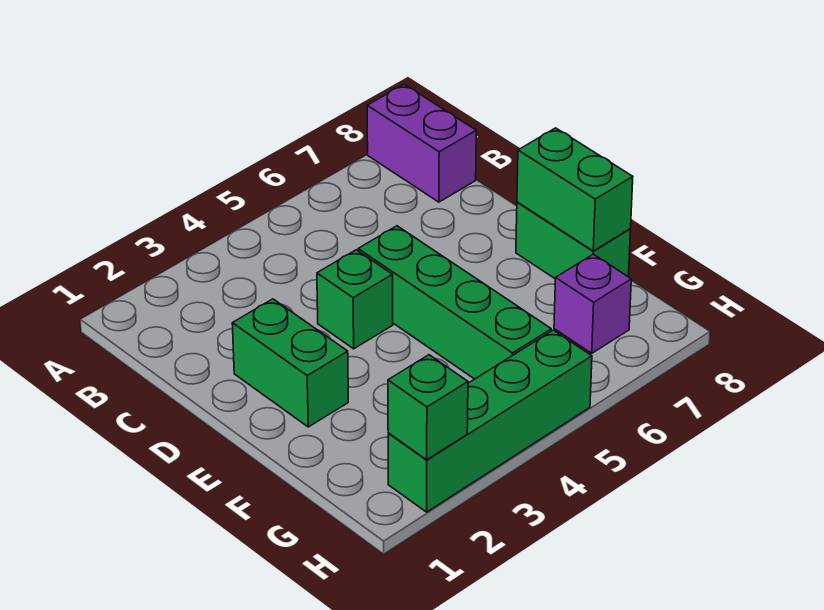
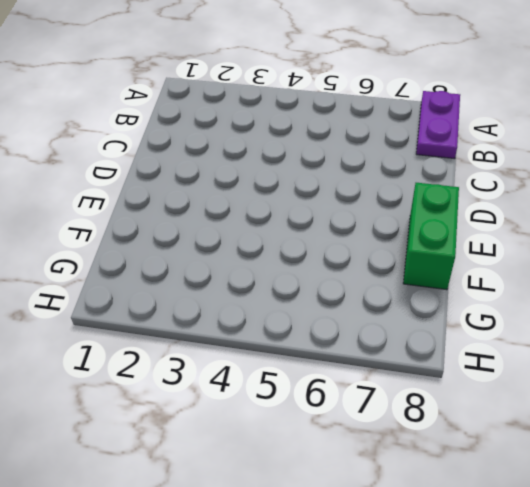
purple plate A8:B8 level 1 -> purple brick A8:B8 level 1
none -> green brick D2:E2 level 1
none -> green brick D4 level 1

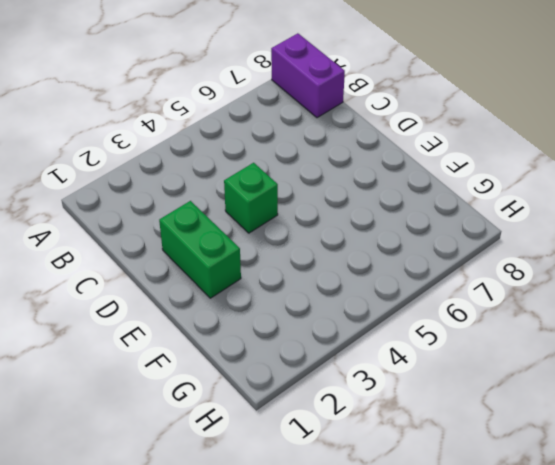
none -> green brick D5:G5 level 1
none -> green brick E8:F8 level 1

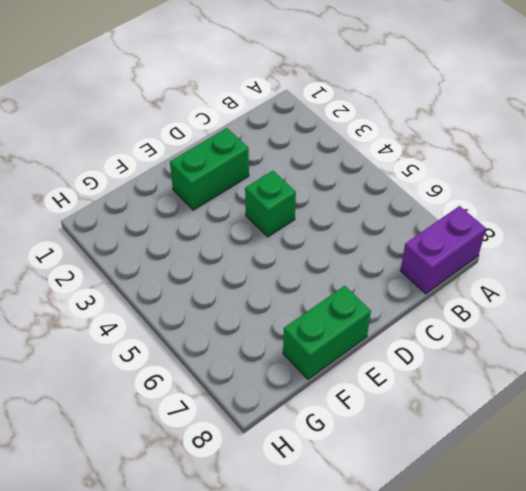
none -> green brick D5:G5 level 1
none -> purple brick G7 level 1

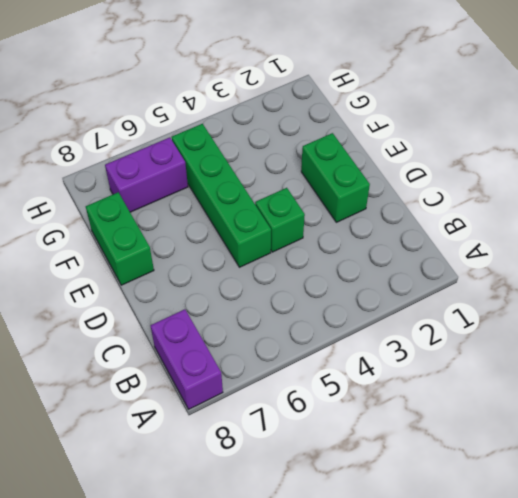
purple brick G6:G7 level 1 -> purple brick G7 level 1
none -> green brick H2:H5 level 1
none -> green brick E8:F8 level 2

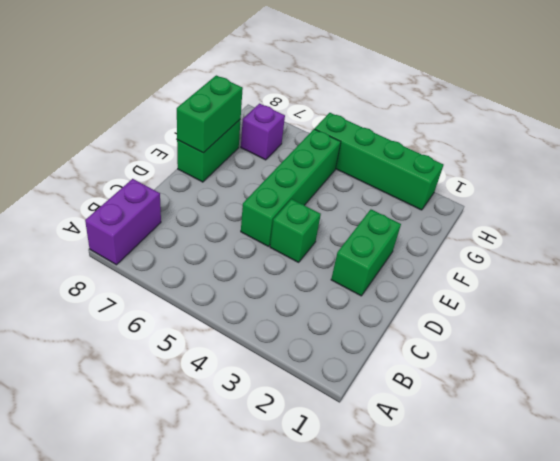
none -> green brick H2 level 2

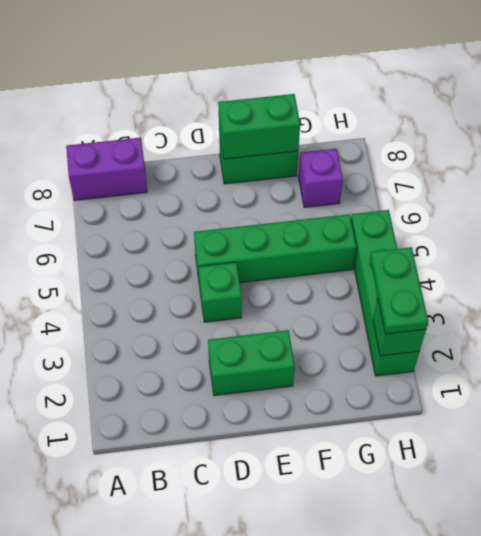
green plate H2:H3 level 3 -> none

